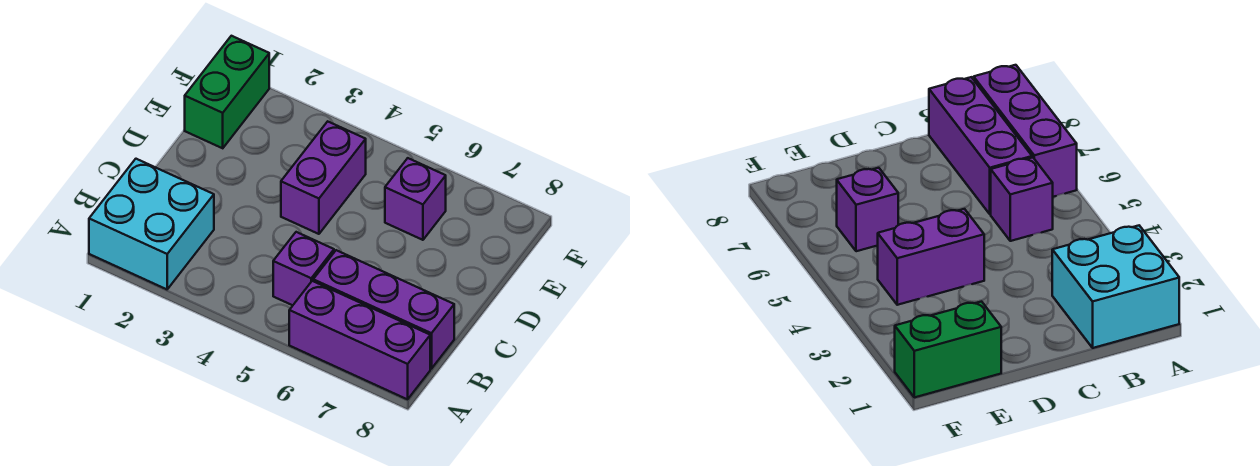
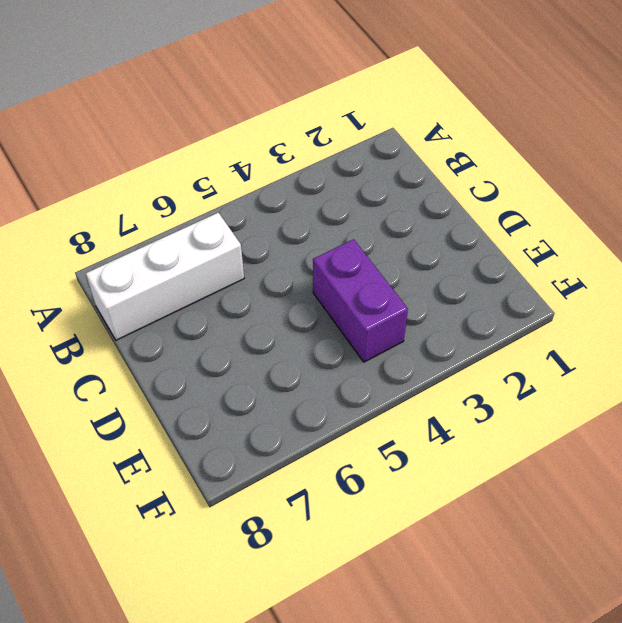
white brick B6:B8 level 1 -> purple brick B6:B8 level 1
none -> cyan brick A1:B2 level 1
none -> purple brick A6:A8 level 1

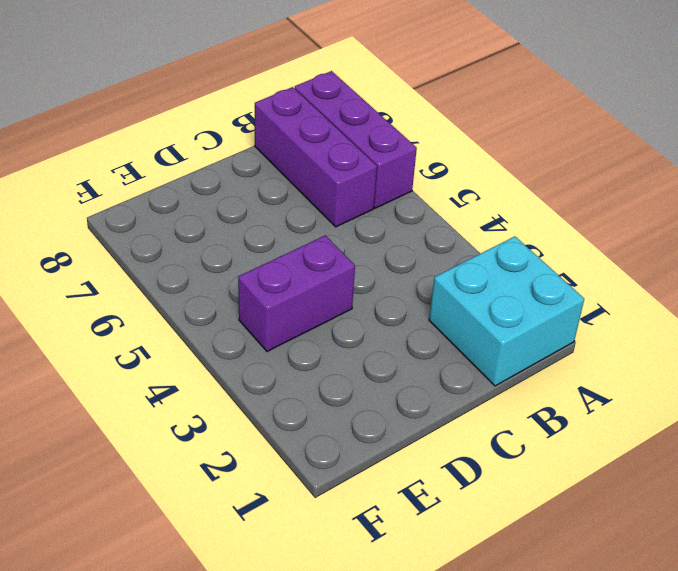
none -> purple brick B5 level 1
none -> green brick E1:F1 level 1

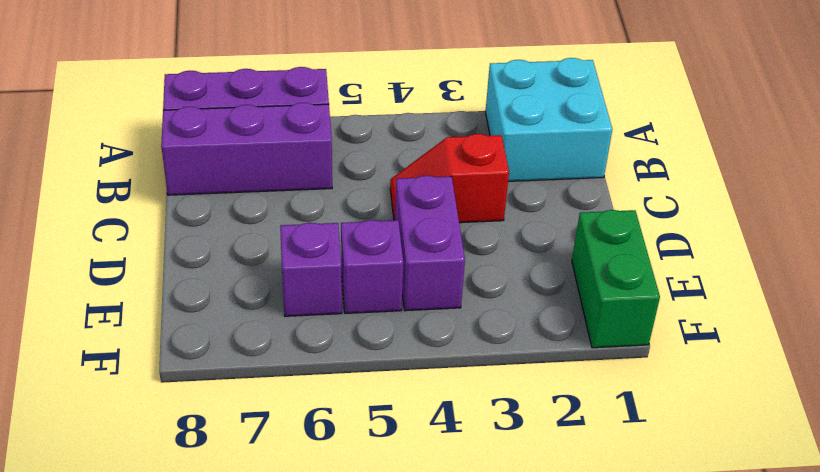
red slope C3:C4 level 1 top 3 -> none
purple brick E5 level 1 -> purple brick B5 level 1

